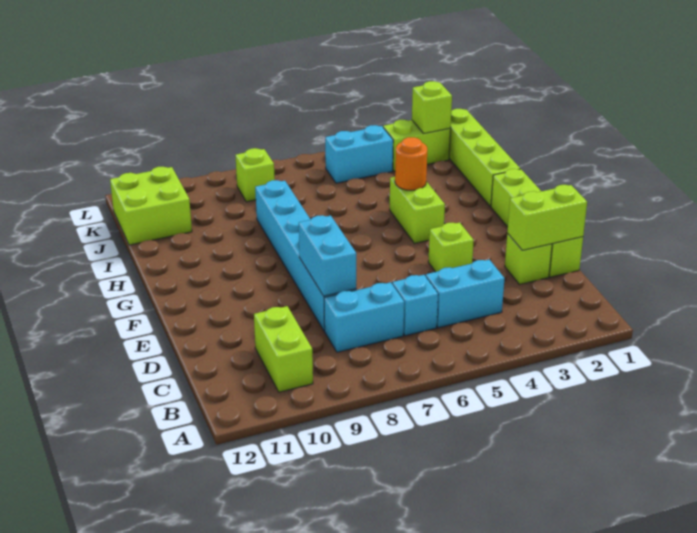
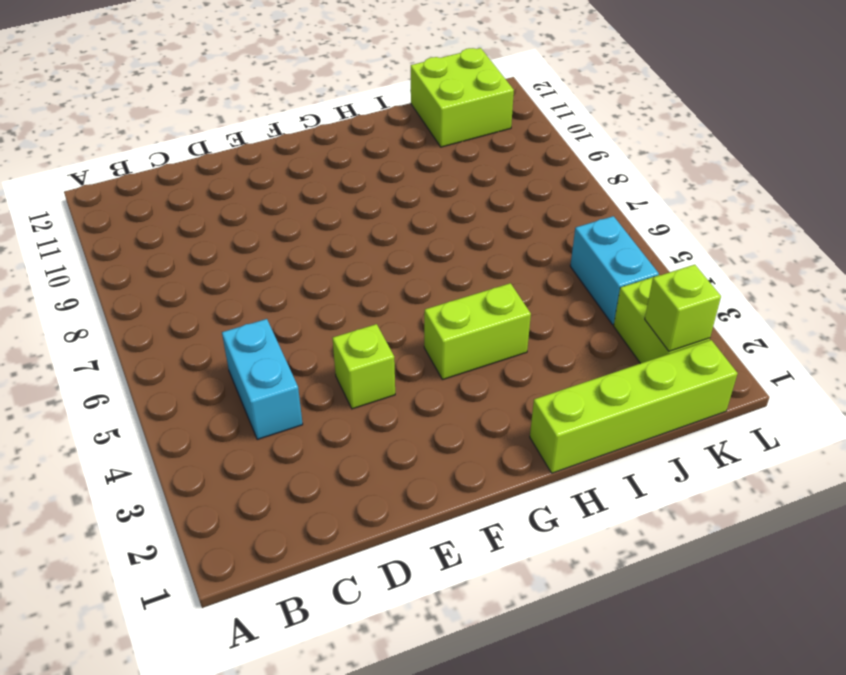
none -> lime brick B10:C10 level 1
none -> cyan brick C6 level 1
none -> cyan brick C7:C8 level 1

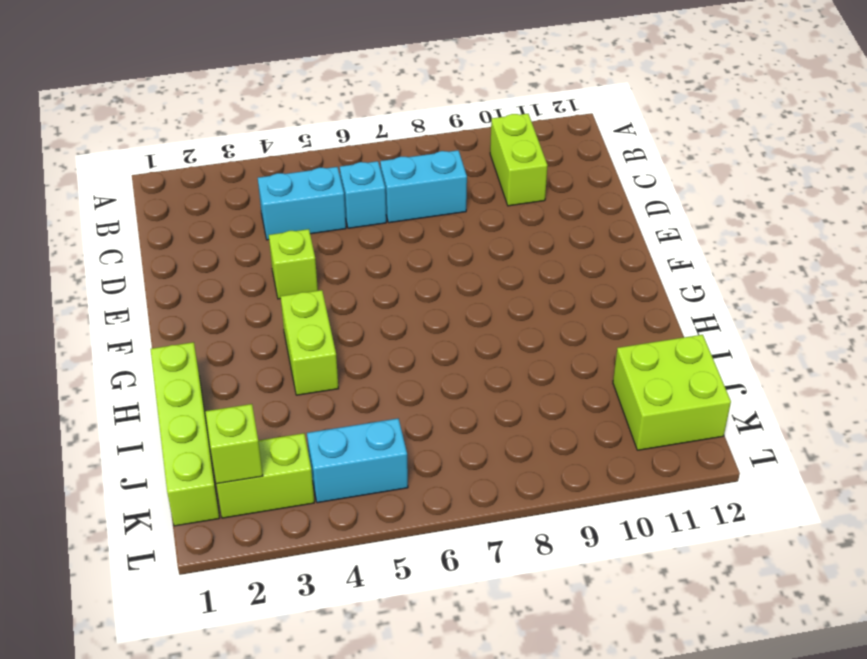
none -> lime brick D1:G1 level 1
none -> lime brick D2 level 1
none -> cyan brick D8:I8 level 1

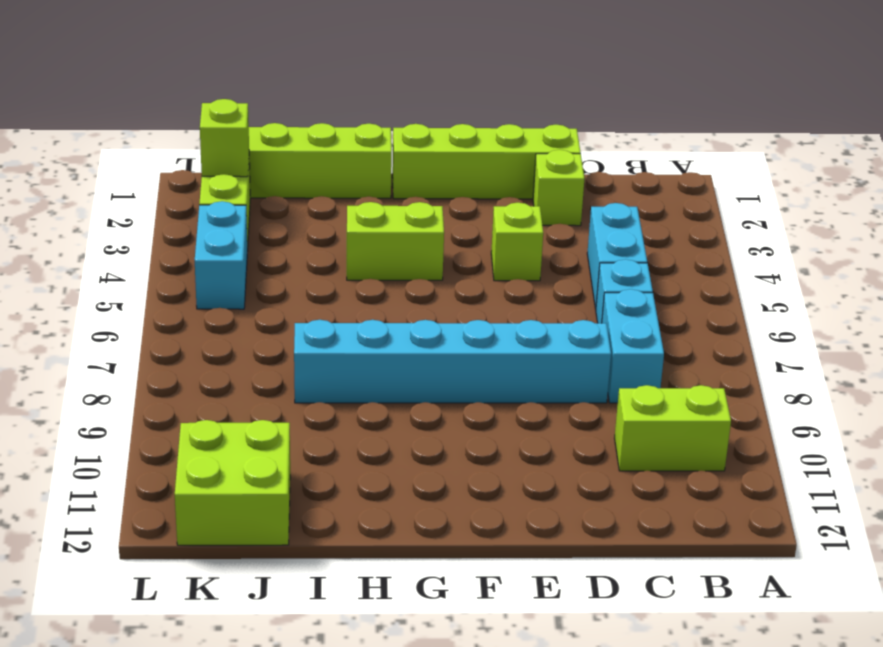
none -> lime brick K8 level 1
none -> lime brick D1:D2 level 2
none -> cyan brick D8:E8 level 2

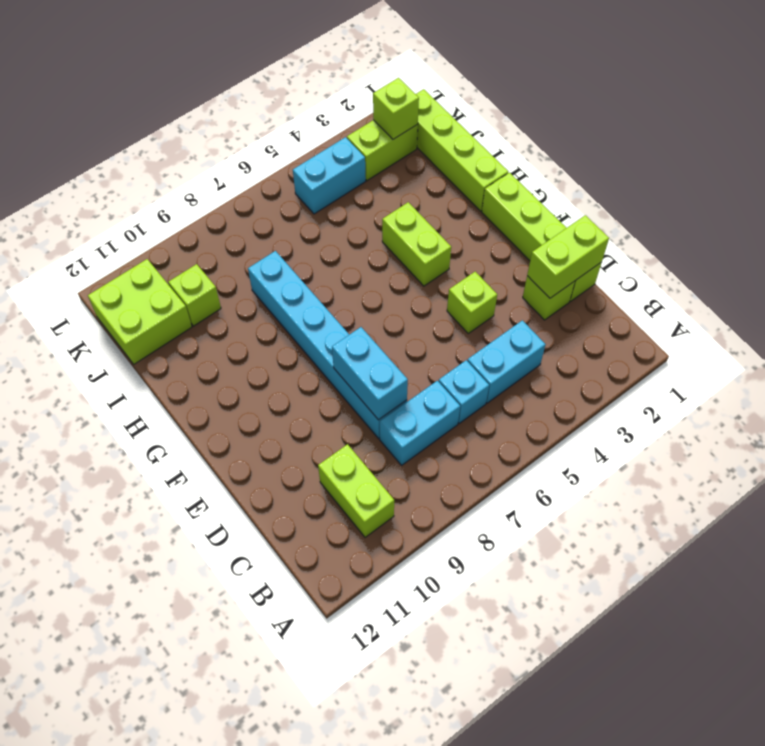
lime brick J10 level 1 -> lime brick K8 level 1
none -> orange round brick H4 level 2

